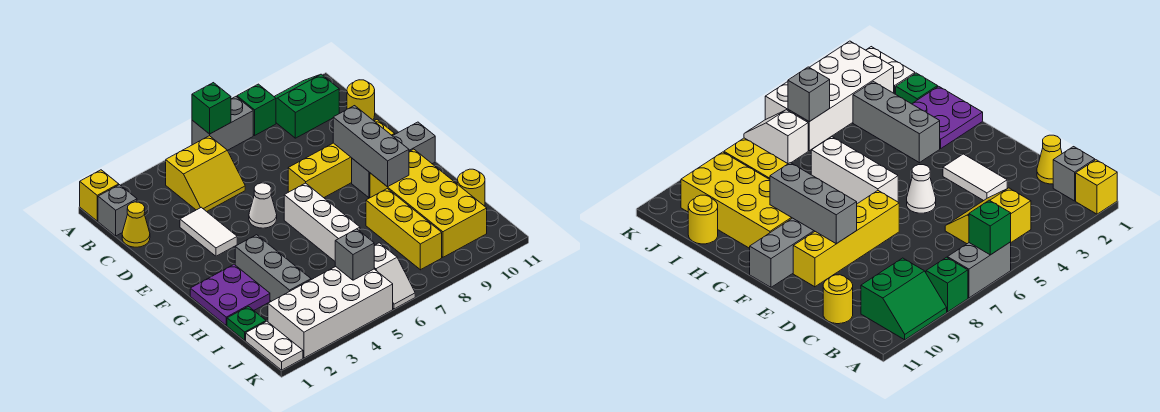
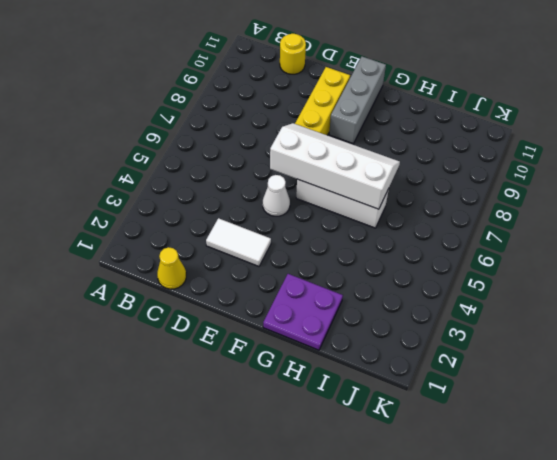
white slope E6:H7 level 2 top 6 -> none
none -> yellow brick A1 level 1
none -> grey brick A6:A7 level 1
none -> green brick A8 level 1

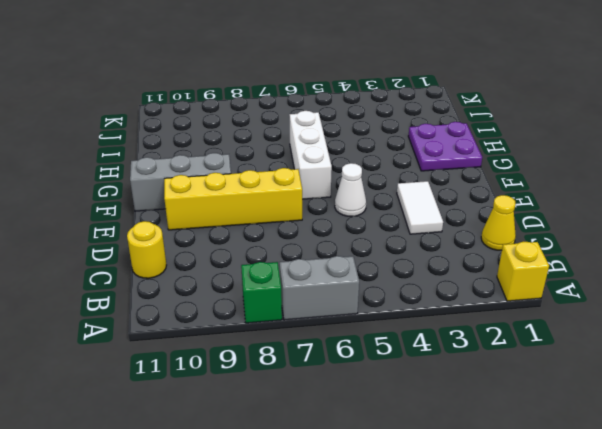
none -> green slope A9:B10 level 1 top B
none -> grey brick B1 level 1
none -> yellow slope B4:C5 level 1 top B

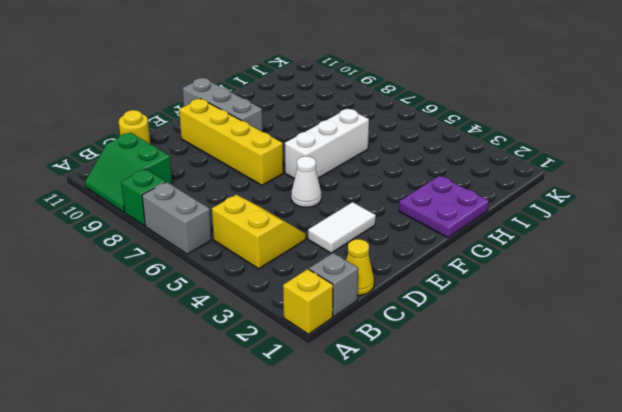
none -> grey brick G3:I3 level 1
none -> yellow brick G9:J10 level 1
none -> yellow brick H8:J8 level 1

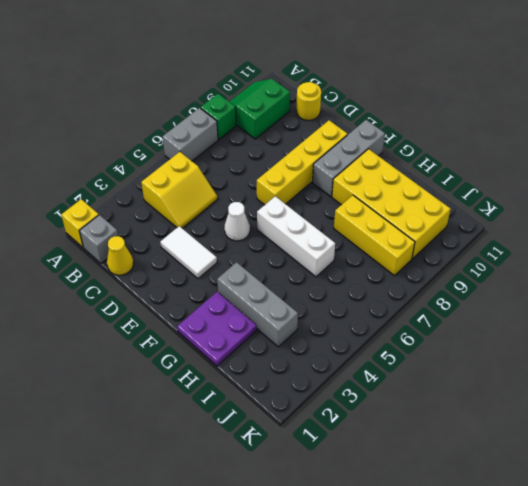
none -> green plate I1 level 1
none -> yellow round brick I11 level 1
none -> white plate J1:K1 level 1

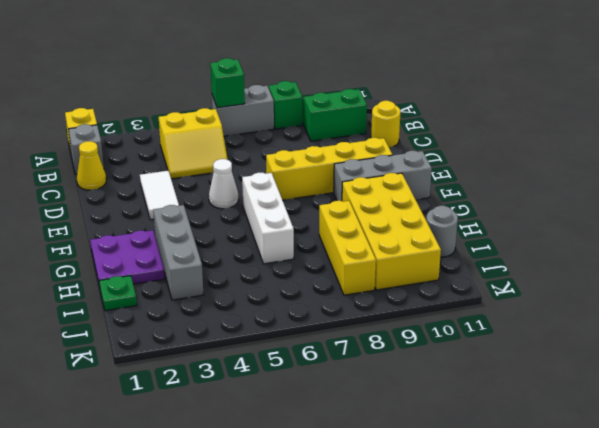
grey round brick I11 level 1 -> yellow round brick I11 level 1
none -> white plate J1:K1 level 1
none -> white brick J2:K5 level 1
none -> white slope J6:K6 level 1 top J

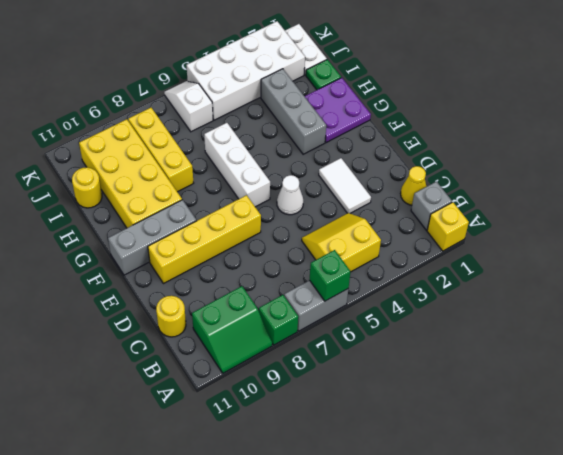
none -> grey brick E9:G9 level 2
none -> grey brick J5 level 2

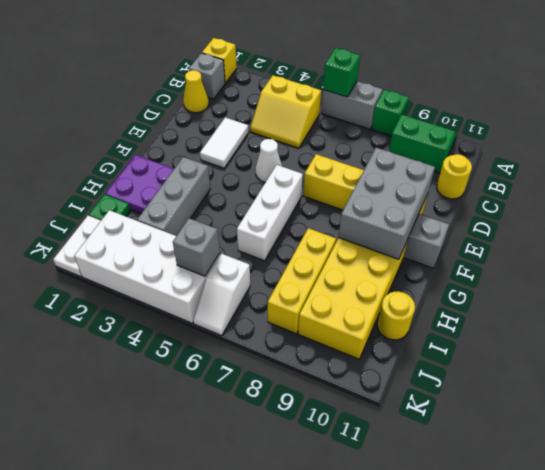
grey brick E9:G10 level 2 -> grey brick E9:G9 level 2

